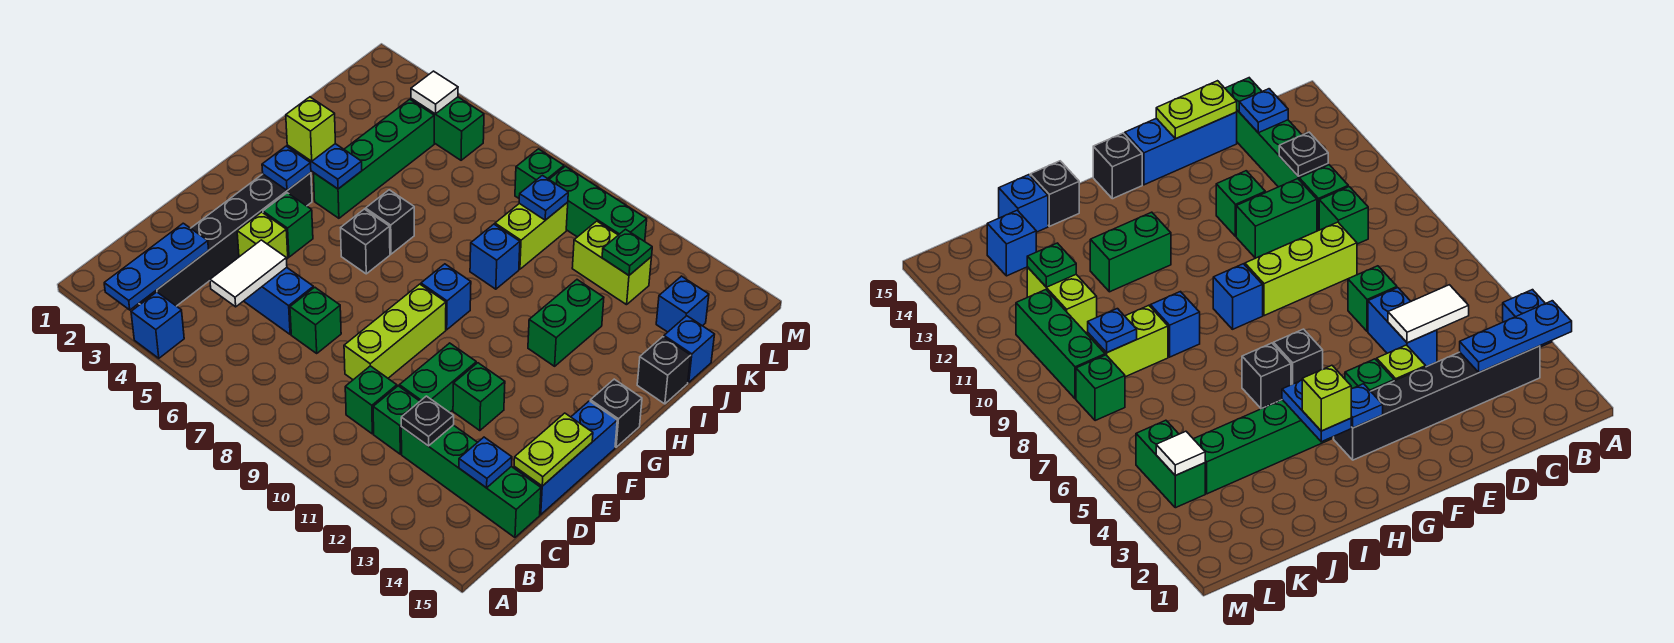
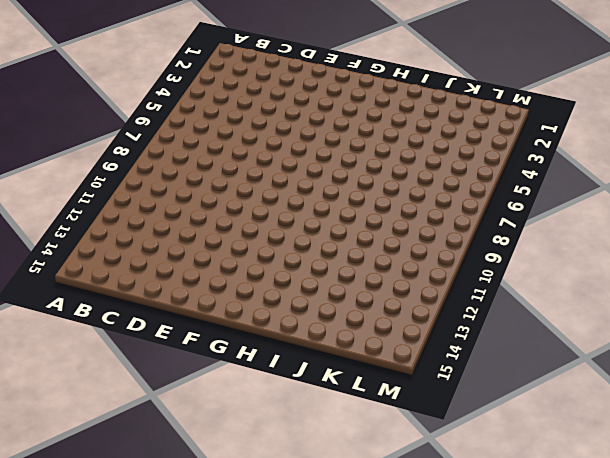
none -> blue brick A4 level 1
none -> black brick B3:G3 level 1
none -> green brick C10 level 1
none -> green brick C11 level 1

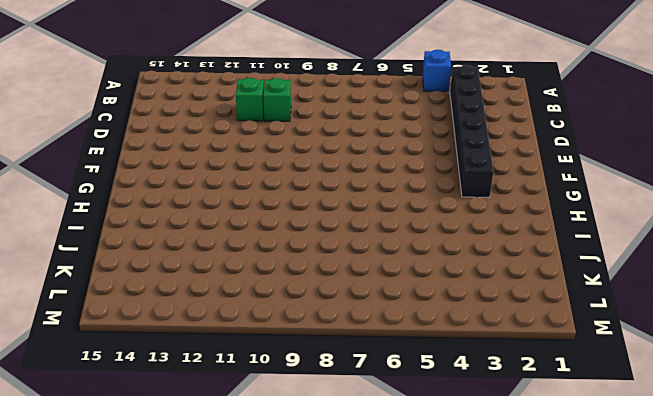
none -> green brick C12:C15 level 1
none -> blue brick D5:D6 level 1
none -> green brick D7 level 1
none -> lime brick D9:F9 level 1

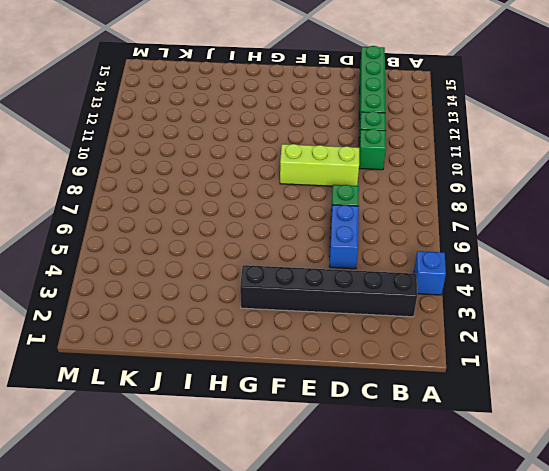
none -> green brick D11:E11 level 1
none -> blue brick D15:F15 level 1
none -> lime brick E4 level 1
none -> green brick E12 level 1

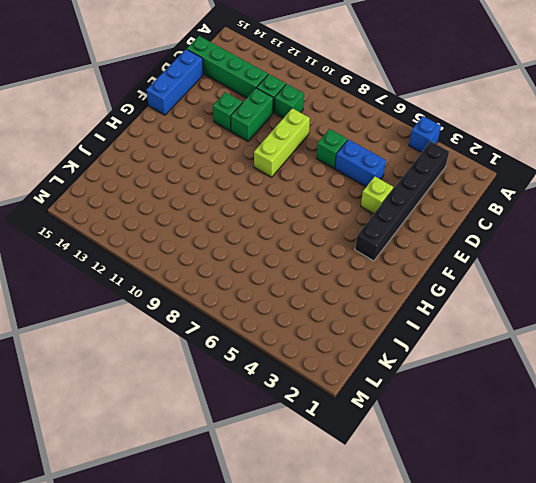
none -> green brick F4 level 1
none -> black brick G6 level 1
none -> blue brick G9 level 1
none -> black brick G15 level 1

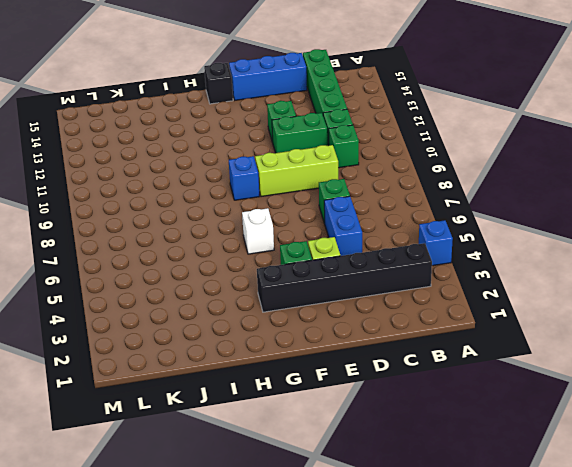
white brick G6 level 1 -> black brick G6 level 1
none -> green brick H4:K4 level 1
none -> black brick H6 level 1
none -> green brick H12:I12 level 1
none -> blue brick I9 level 1

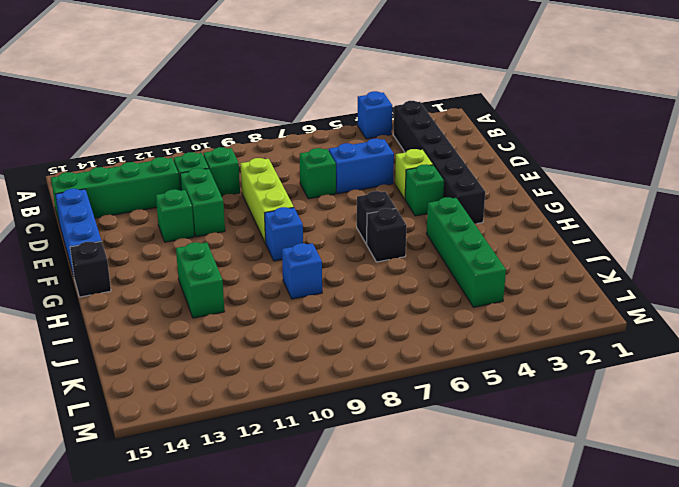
none -> black brick I15 level 1
none -> lime brick J9:K9 level 1
none -> blue brick J15 level 1
none -> lime brick K11:K12 level 1

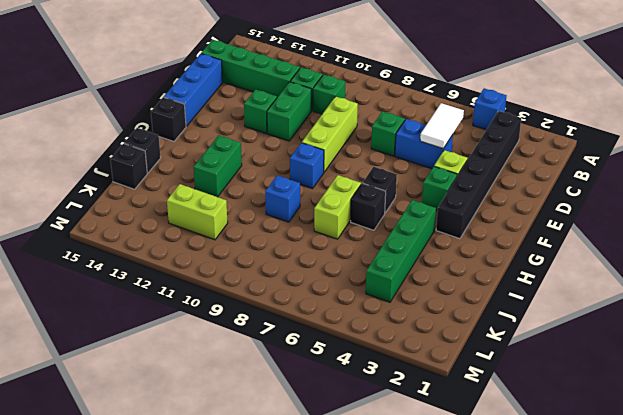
lime brick H7:I7 level 1 -> lime brick J9:K9 level 1
black brick J15 level 1 -> blue brick J15 level 1
none -> blue brick K14 level 1
none -> green brick L4:L5 level 1
none -> green brick L8 level 1
none -> green brick L9:L11 level 1

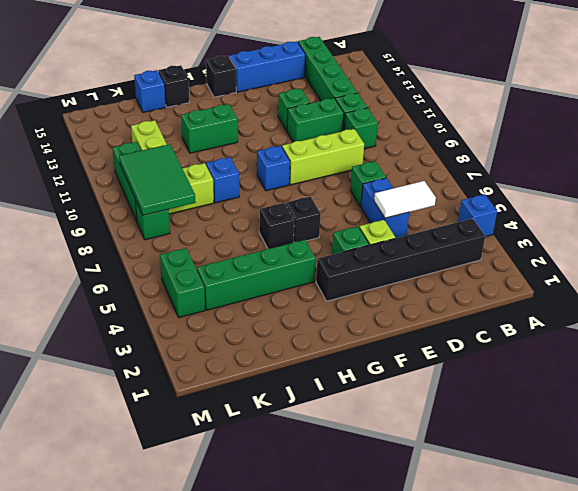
green tile K8:L10 level 2 -> blue plate K9 level 2
none -> blue brick K14 level 1
none -> blue plate A3:C3 level 2
none -> black plate C12 level 2
none -> blue plate C14 level 2

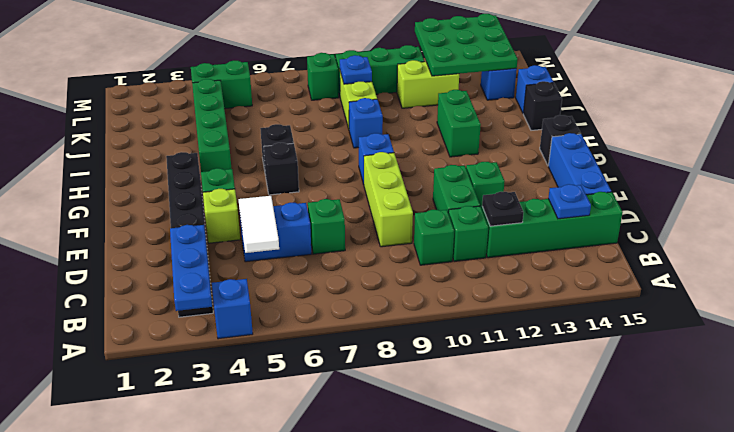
green plate K12:M14 level 2 -> green plate K12 level 2
none -> lime plate D15:E15 level 2
none -> blue plate G3 level 2
none -> blue plate H3:H4 level 2
none -> white tile L4 level 2

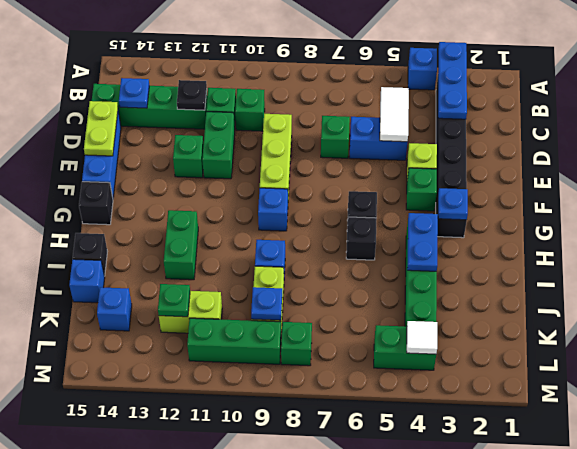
blue plate H4:I4 level 2 -> blue plate H3:H4 level 2
none -> lime brick H3 level 3

